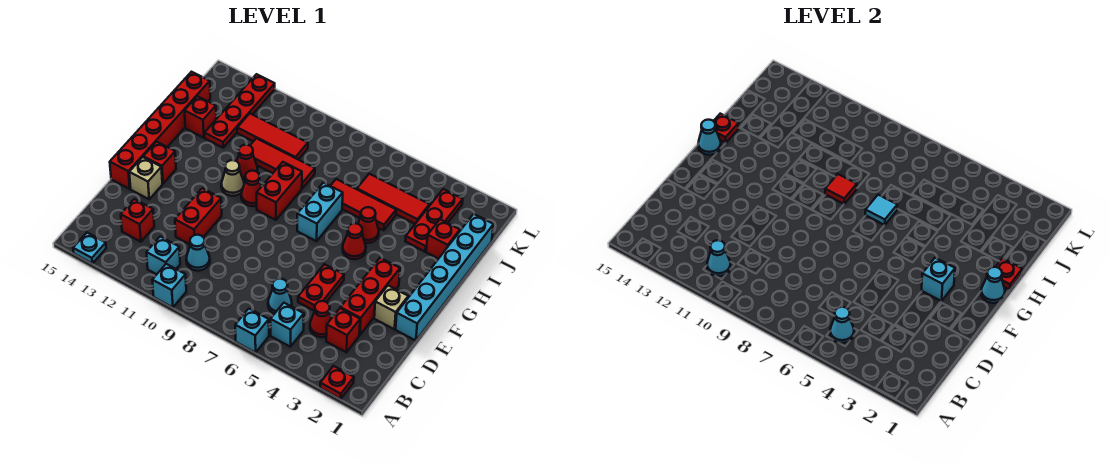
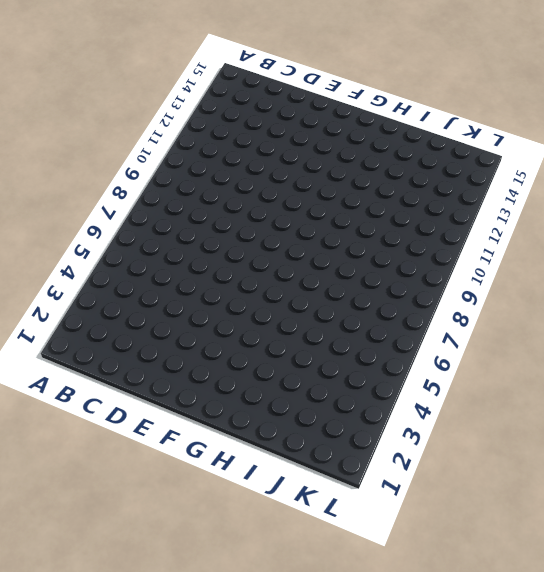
none -> red plate A2 level 1
none -> cyan brick A6 level 1
none -> cyan brick A10 level 1
none -> cyan plate A14 level 1

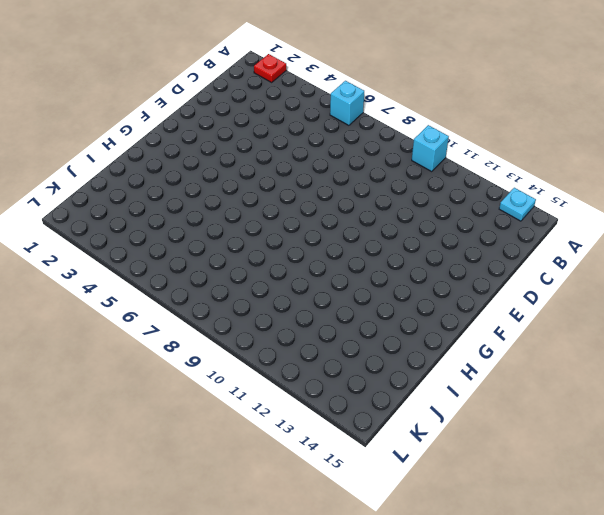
none -> cyan brick B5 level 1
none -> cyan brick B11 level 1
none -> red brick C3 level 1
none -> red cone C4 level 1

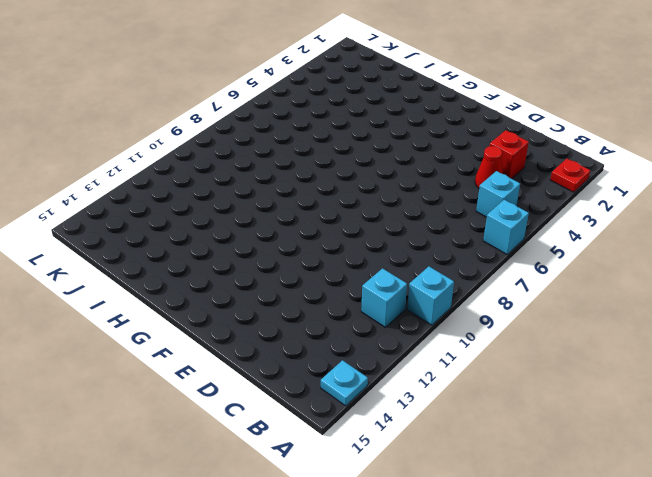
none -> cyan cone C6 level 1
none -> cyan cone C10 level 1
none -> red brick C13 level 1
none -> red brick D3:F3 level 1

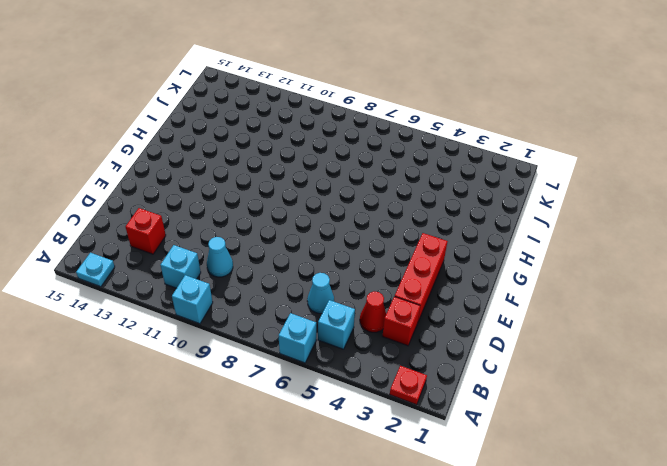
none -> red plate D5:E5 level 1
none -> red brick D11:E11 level 1
none -> cyan brick E1:J1 level 1
none -> tan brick E2 level 1

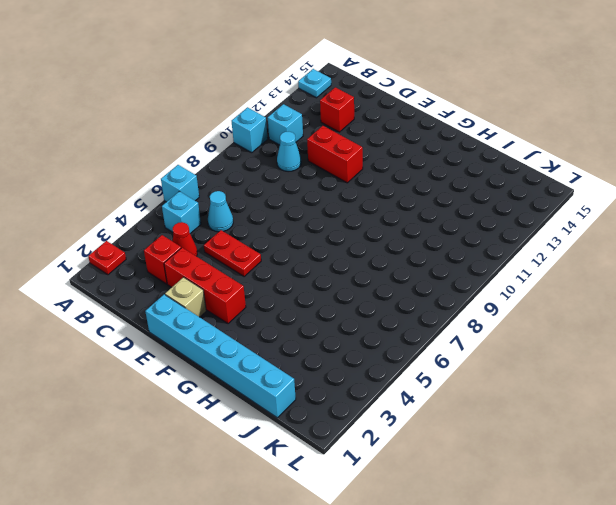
none -> tan brick E14 level 1
none -> red brick E15:J15 level 1
none -> red brick F14 level 1
none -> red cone G5 level 1

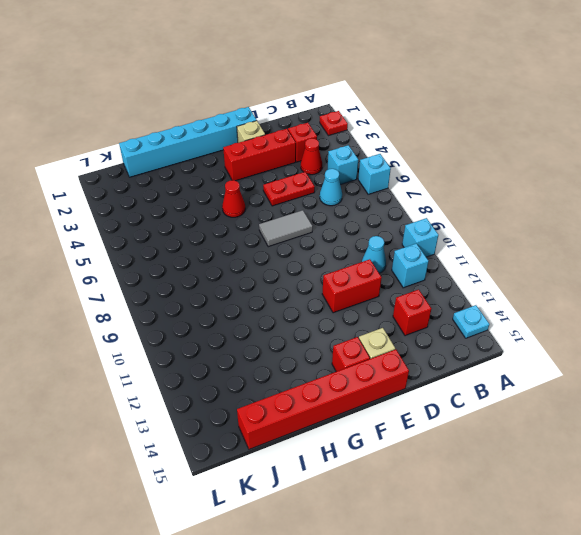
grey tile E7:F7 level 1 -> none
none -> cyan brick G7:H7 level 1
none -> red brick G9:H9 level 1
none -> red cone G10 level 1
none -> tan cone G11 level 1

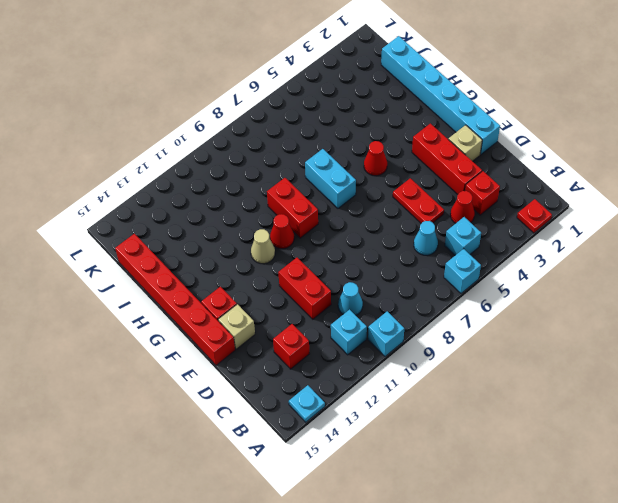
none -> red cone H5 level 1
none -> red cone H11 level 1
none -> red brick I2 level 1
none -> red plate I3:K3 level 1

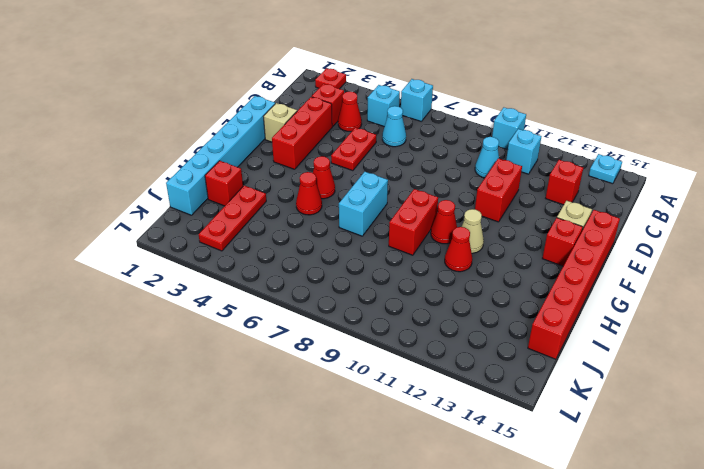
none -> red tile I5:I7 level 1
none -> red tile I9:I11 level 1
none -> red plate I13:L13 level 1
none -> red brick I14 level 1

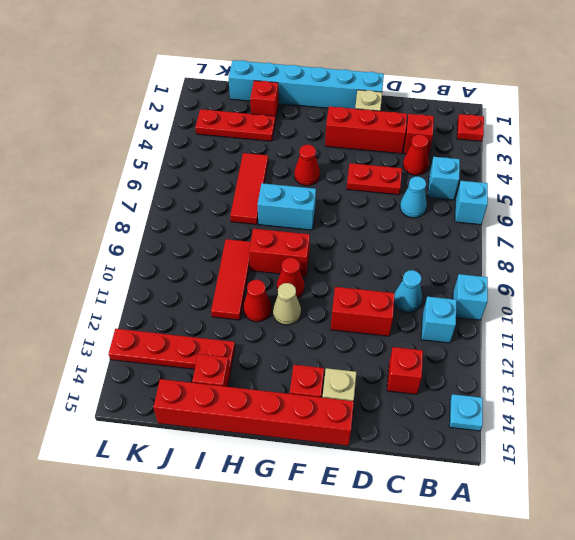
none -> red cone H5 level 1
none -> red tile J4:J6 level 1
none -> red tile J10:J12 level 1
none -> cyan cone B5 level 2

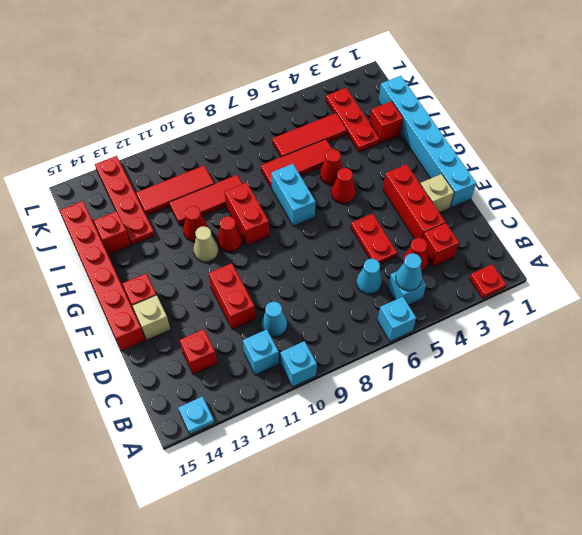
none -> cyan cone B11 level 2
none -> cyan brick F3 level 2
none -> cyan cone G1 level 2
none -> cyan cone G15 level 2

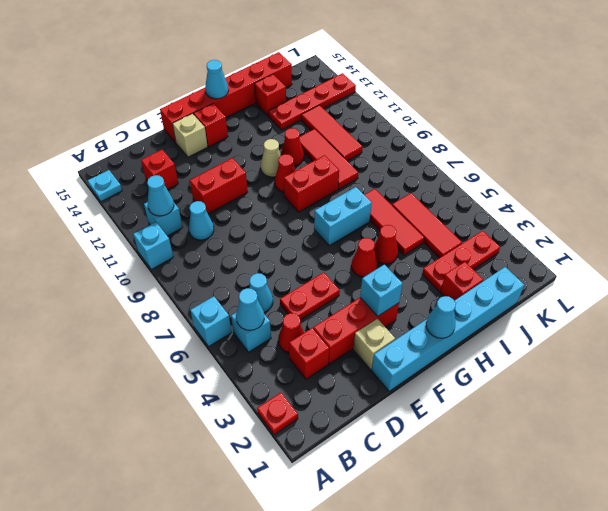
none -> red plate H1 level 2
none -> cyan tile H7 level 2
none -> red tile H9 level 2
none -> red plate H15 level 2

